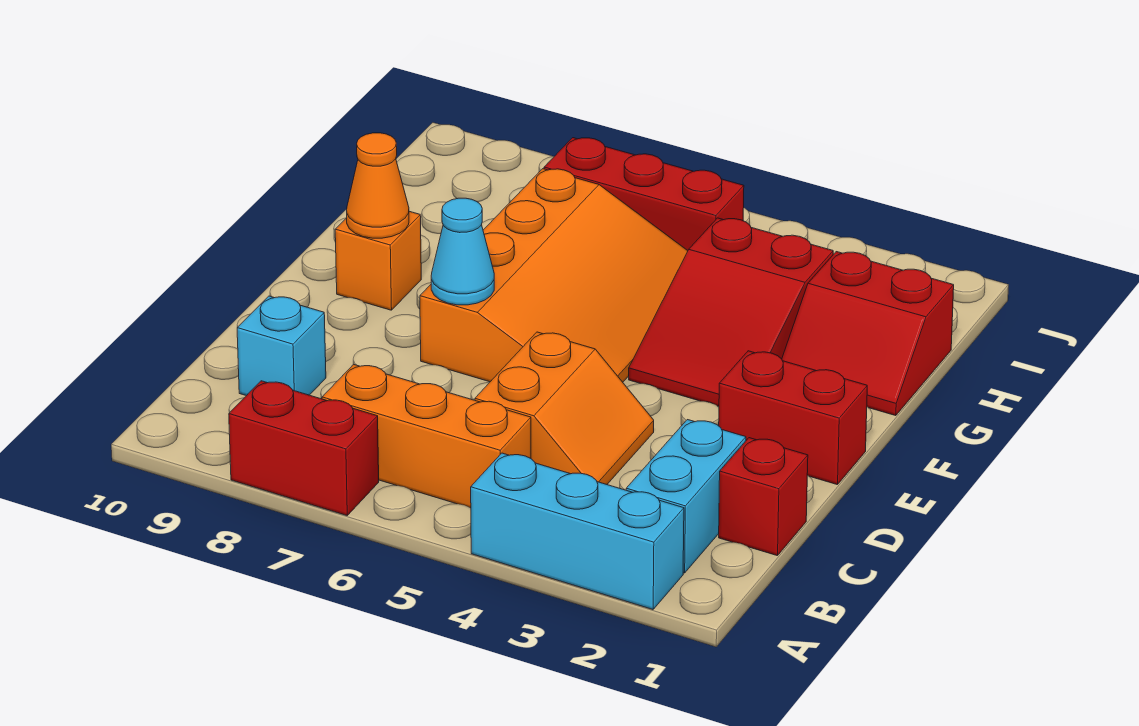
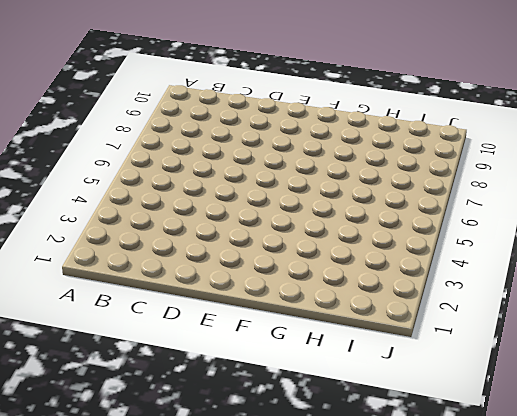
none -> cyan brick A2:A4 level 1
none -> red brick A7:A8 level 1
none -> cyan brick B2:C2 level 1

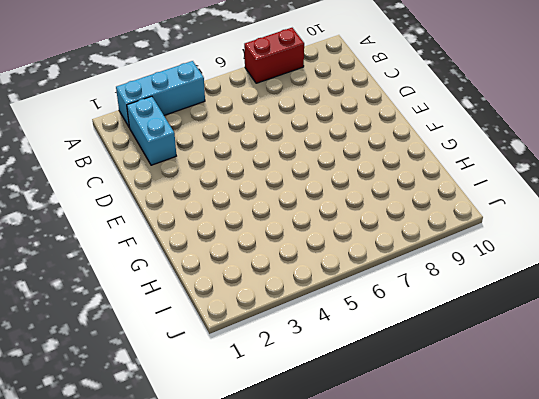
none -> orange brick B5:B7 level 1
none -> red brick C1 level 1
none -> orange slope C4:D5 level 1 top 5

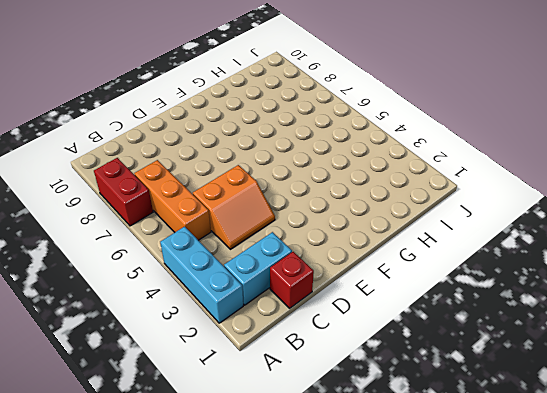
none -> cyan brick C9 level 1
none -> red brick E1:E2 level 1
none -> orange slope E5:H7 level 1 top 7

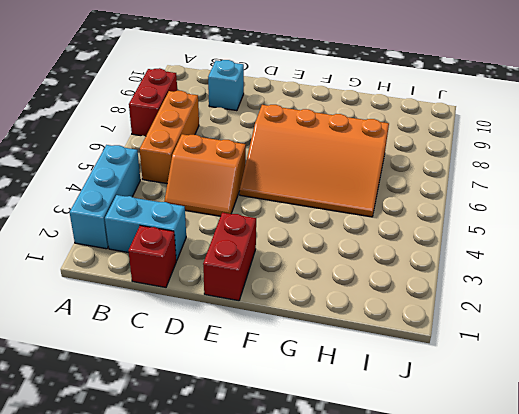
none -> red slope F3:H4 level 1 top H
none -> orange brick F9 level 1
none -> red slope G1:H2 level 1 top H

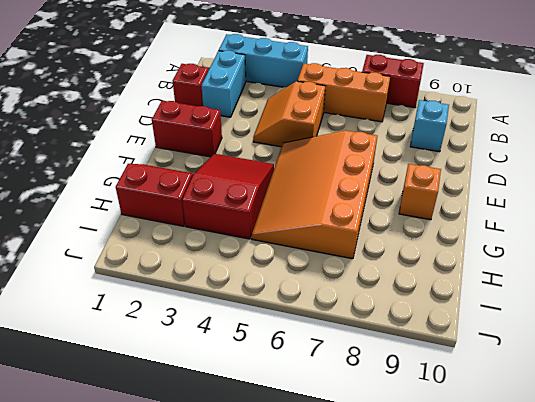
none -> red brick I5:I7 level 1
none -> cyan cone E7 level 2
none -> orange cone F9 level 2

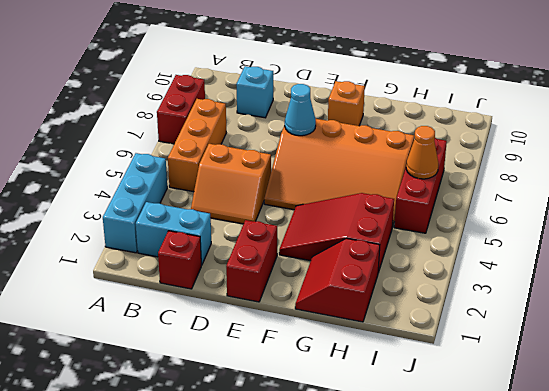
orange cone I6 level 2 -> orange cone F9 level 2

